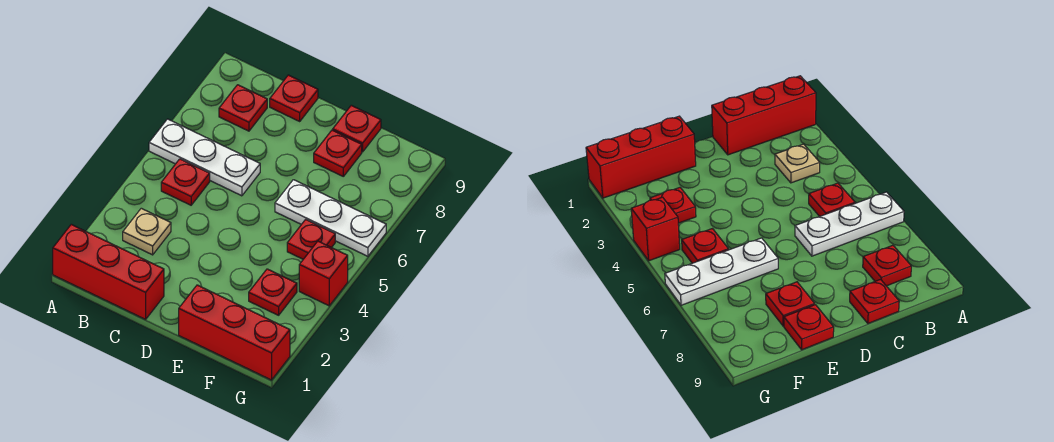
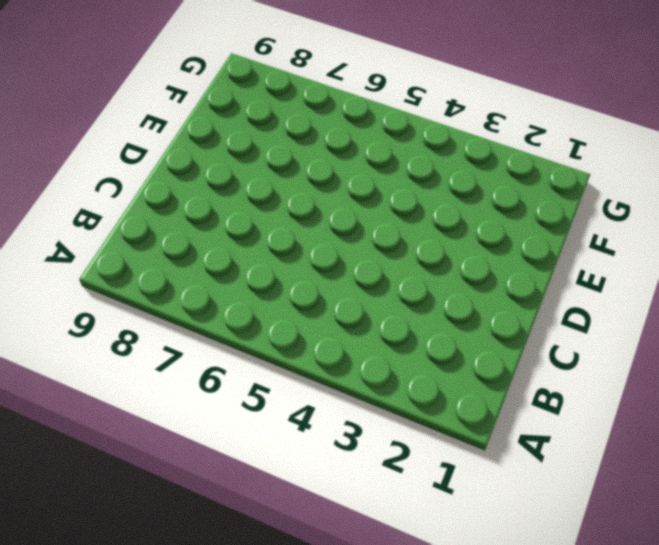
none -> red brick A1:C1 level 1
none -> white plate A6:C6 level 1
none -> tan plate B3 level 1

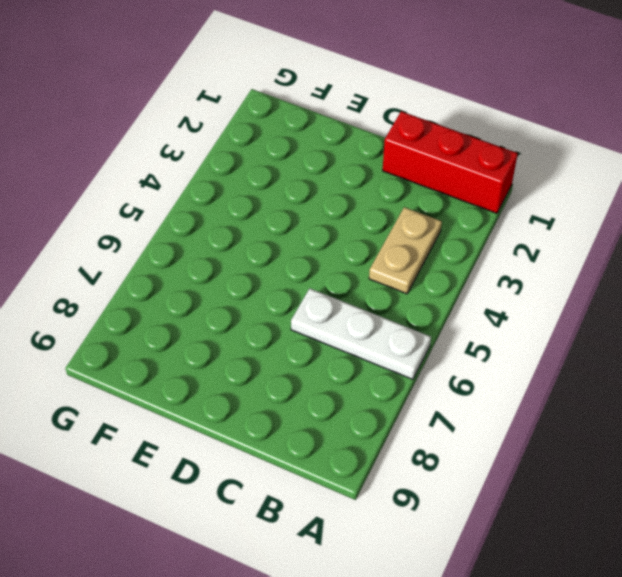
tan plate B3:B4 level 1 -> tan plate B3 level 1
none -> red plate B5 level 1
none -> red plate B8 level 1
none -> red plate C9 level 1

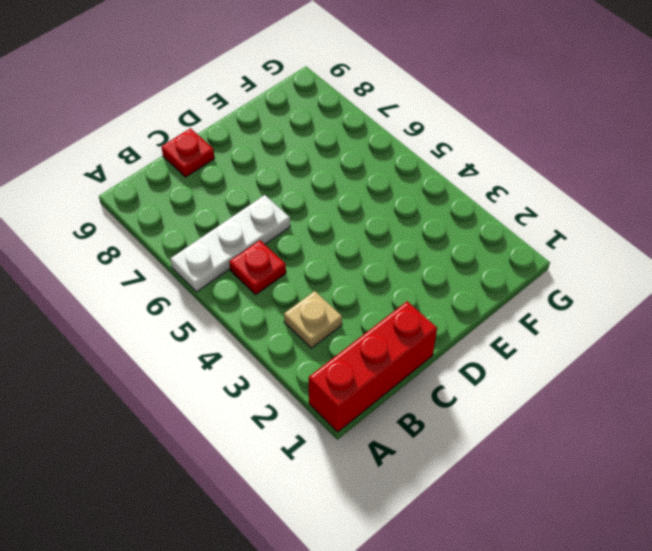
none -> red plate B8 level 1
none -> red brick E1:G1 level 1
none -> white plate E6:G6 level 1

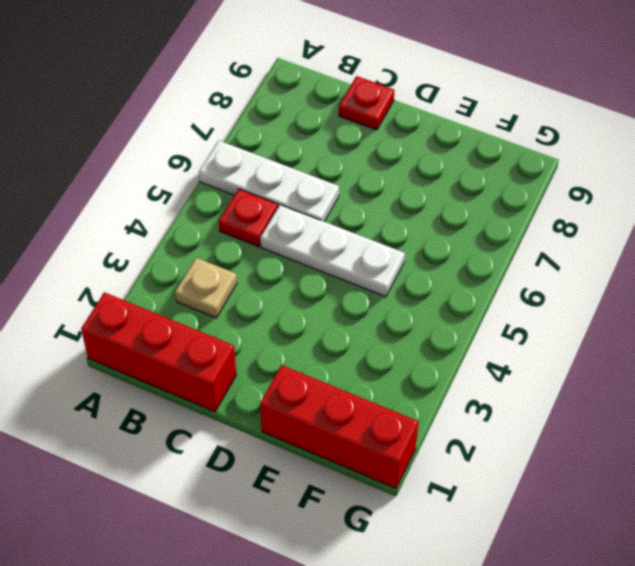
white plate C5:E5 level 1 -> white plate E6:G6 level 1
none -> red plate B8 level 1
none -> red plate E8 level 1
none -> red plate E9 level 1

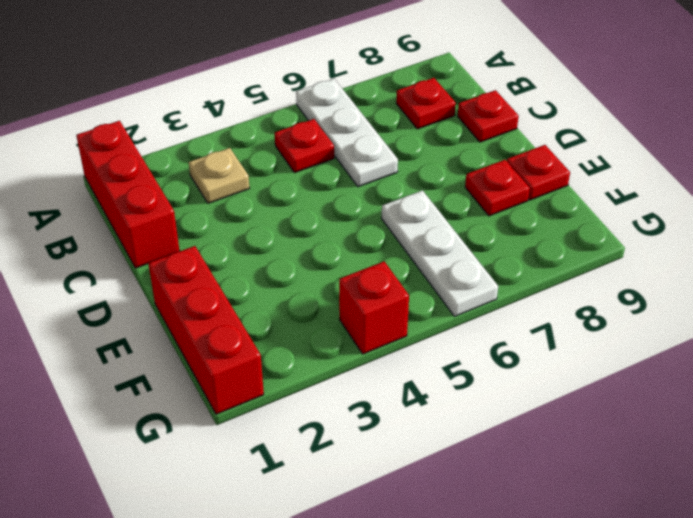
none -> red plate F3 level 1
none -> red plate F5 level 1

